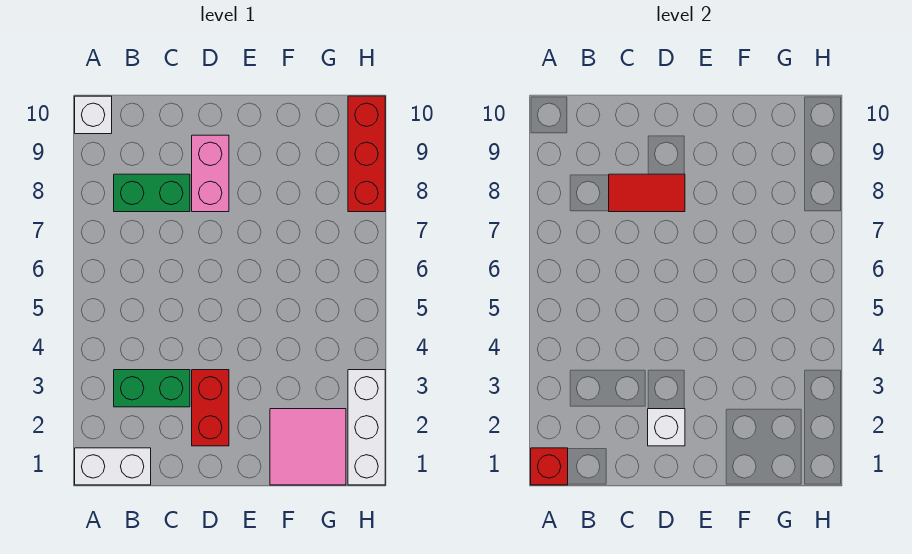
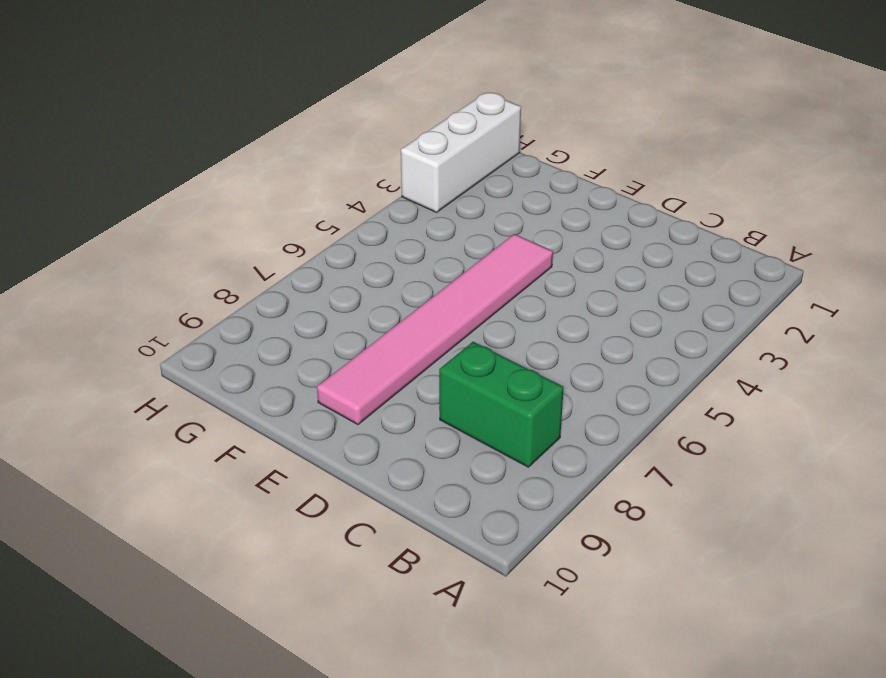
pink tile E4:E9 level 1 -> none
none -> white brick A1:B1 level 1
none -> white brick A10 level 1
none -> green brick B3:C3 level 1

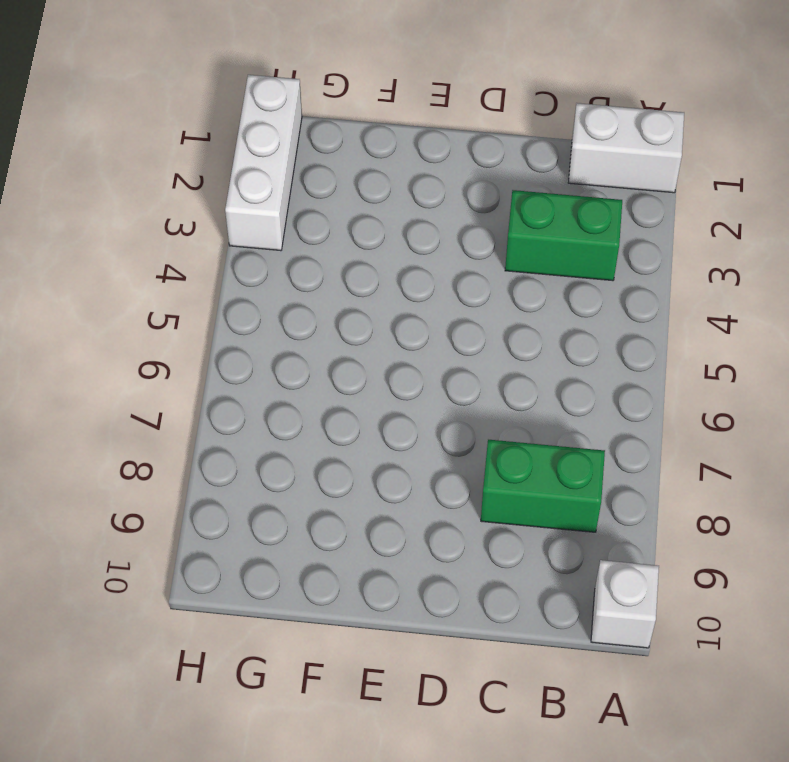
none -> red brick D2:D3 level 1
none -> pink brick D8:D9 level 1
none -> pink tile F1:G2 level 1

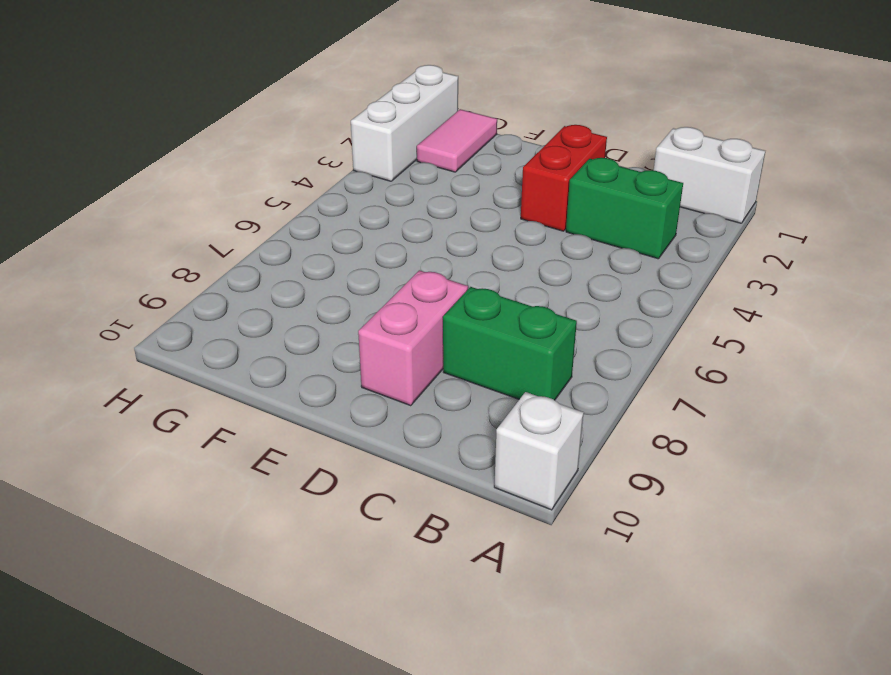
pink tile G1:G2 level 1 -> pink tile F1:G2 level 1
none -> red brick H8:H10 level 1
none -> red brick A1 level 2
none -> red tile C8:D8 level 2

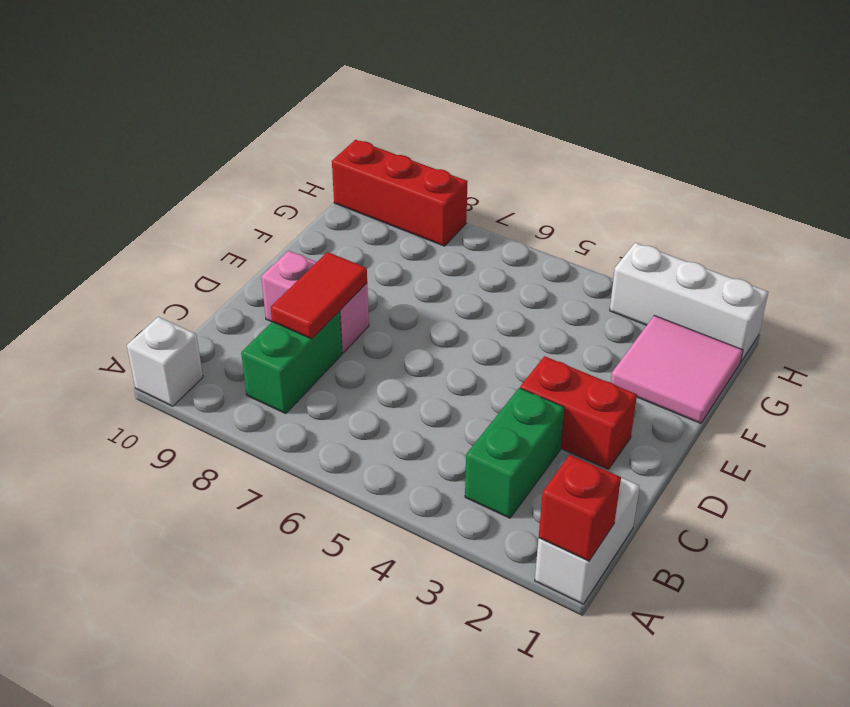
none -> white brick D2 level 2

